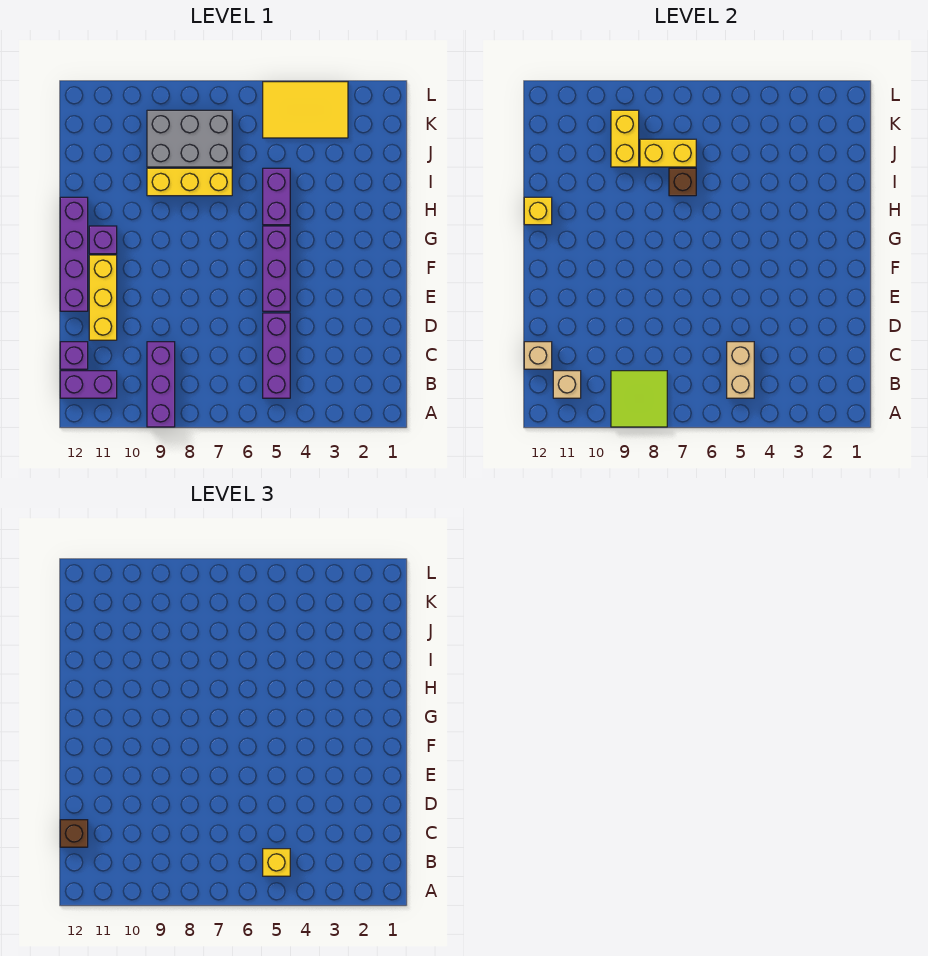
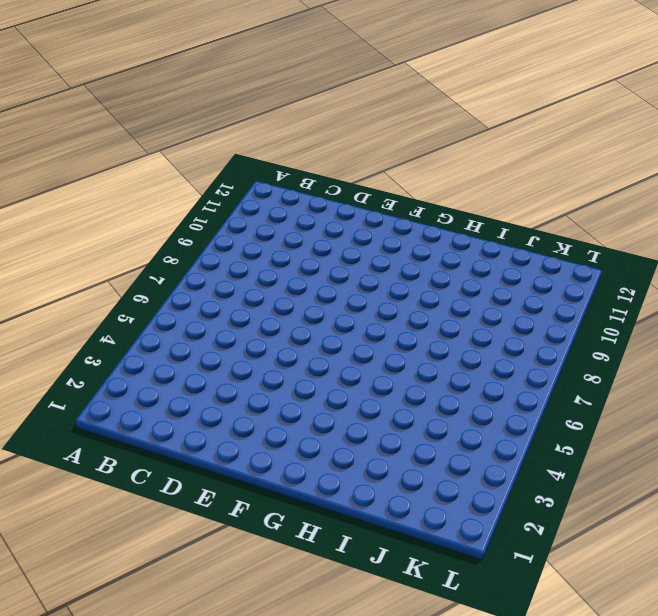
none -> purple brick A9:C9 level 1
none -> purple brick B5:D5 level 1
none -> purple brick B11:B12 level 1

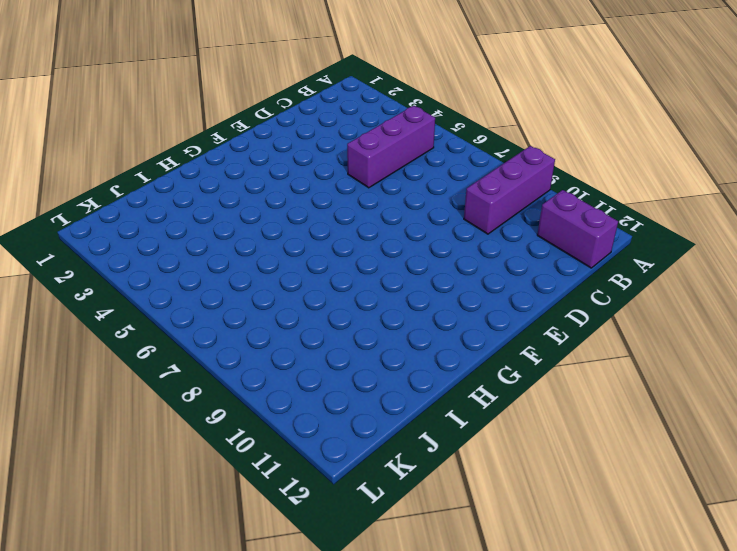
none -> purple brick C12 level 1
none -> yellow brick D11:F11 level 1
none -> purple brick E5:G5 level 1

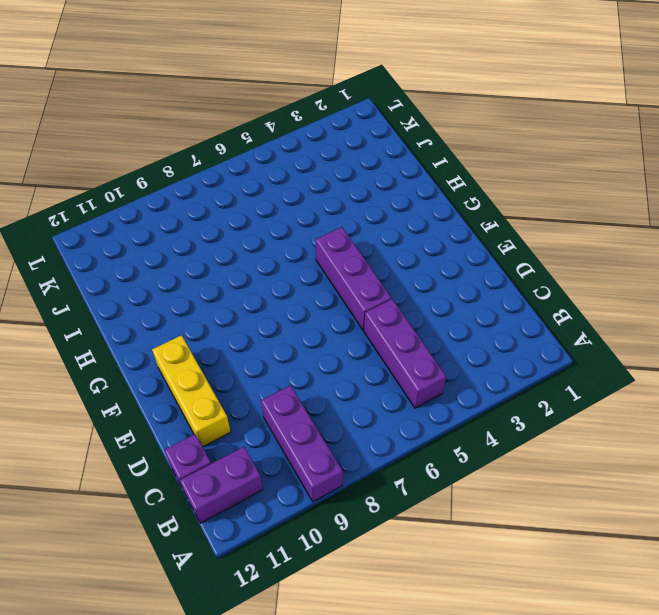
none -> purple brick E12:H12 level 1
none -> purple brick G11 level 1
none -> purple brick H5:I5 level 1

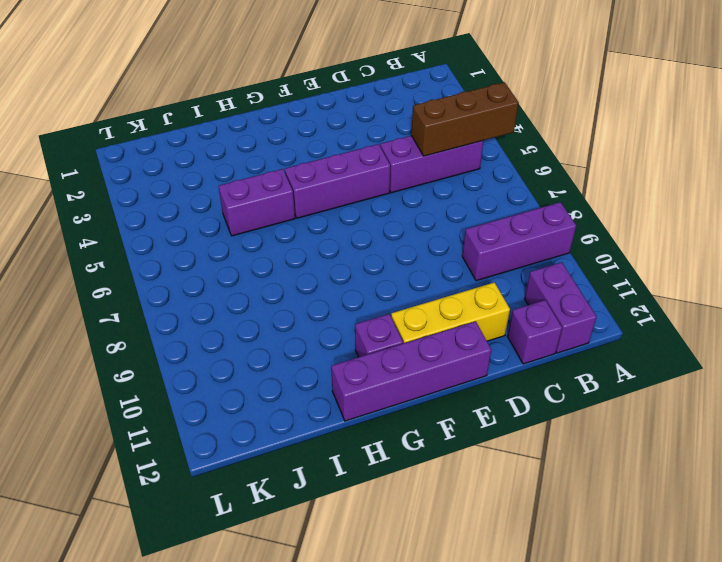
brown brick A5:C5 level 2 -> tan brick B5:C5 level 2
none -> yellow brick I7:I9 level 1
none -> grey brick J7:K9 level 1
none -> yellow tile K3:L5 level 1

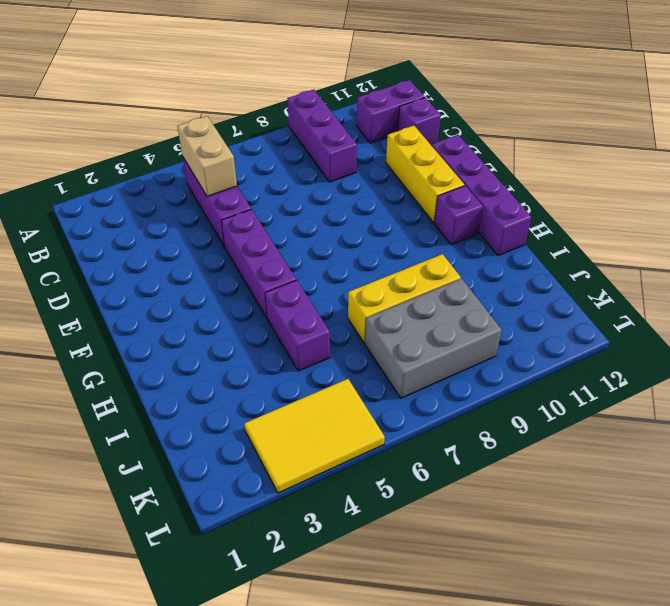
none -> lime tile A8:B9 level 2
none -> tan brick B11 level 2
none -> tan brick C12 level 2

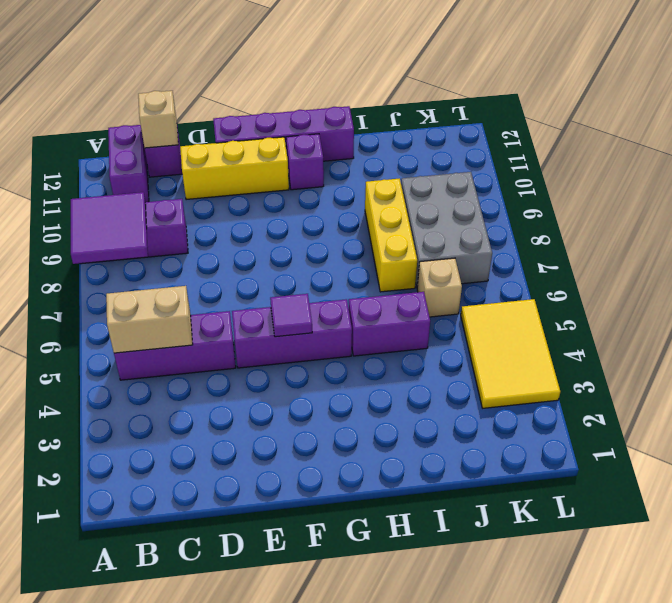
purple tile A8:B9 level 2 -> lime tile A8:B9 level 2
purple tile F5 level 2 -> none
tan brick J6 level 1 -> tan brick B11 level 2
none -> yellow brick H12 level 2
none -> brown brick I7 level 2
none -> yellow brick J7:J8 level 2

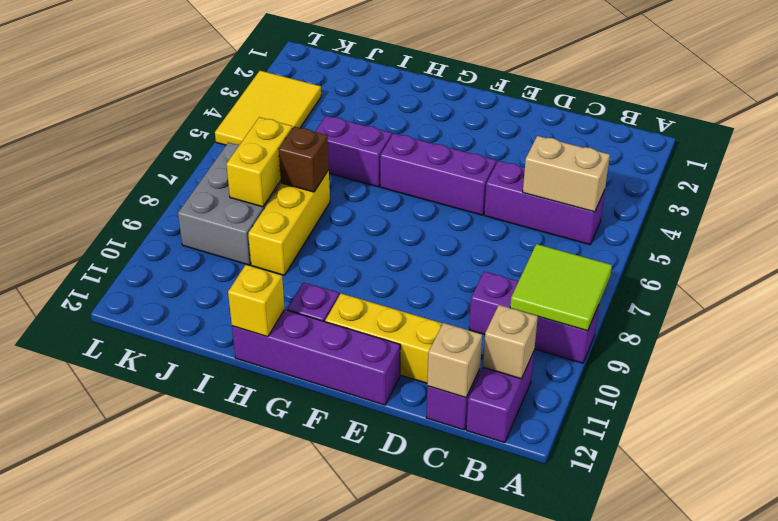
none -> yellow brick J9:K9 level 2
none -> yellow brick B5 level 3
none -> brown brick C12 level 3

